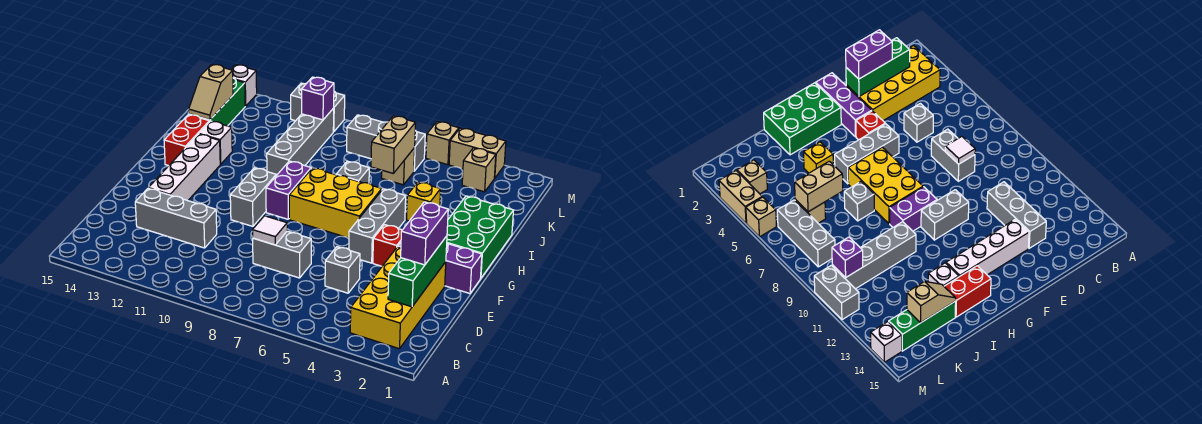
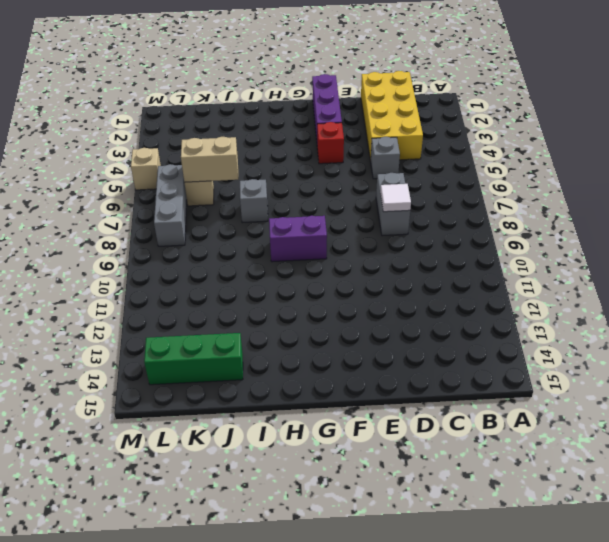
yellow brick C1:D4 level 1 -> yellow brick B2:E3 level 1
none -> grey brick D11:D13 level 1
none -> white brick E13:H13 level 1
none -> grey brick F5:H5 level 1
none -> grey brick F10:G10 level 1

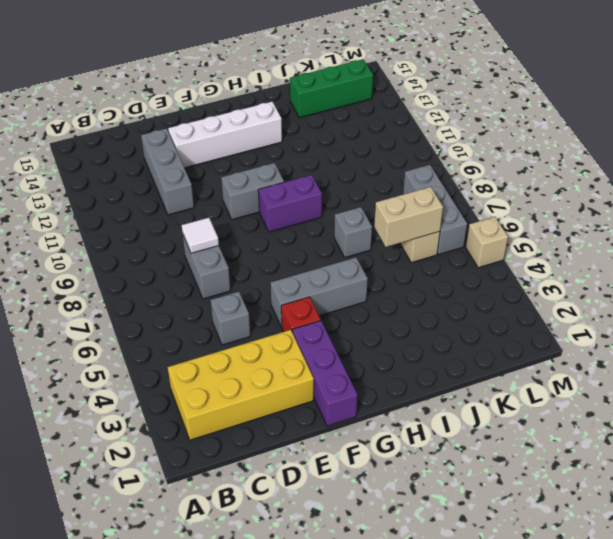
none -> green brick G1:I2 level 1
none -> yellow brick G6:H8 level 1
none -> red brick H14:I14 level 1
none -> yellow brick I4 level 1

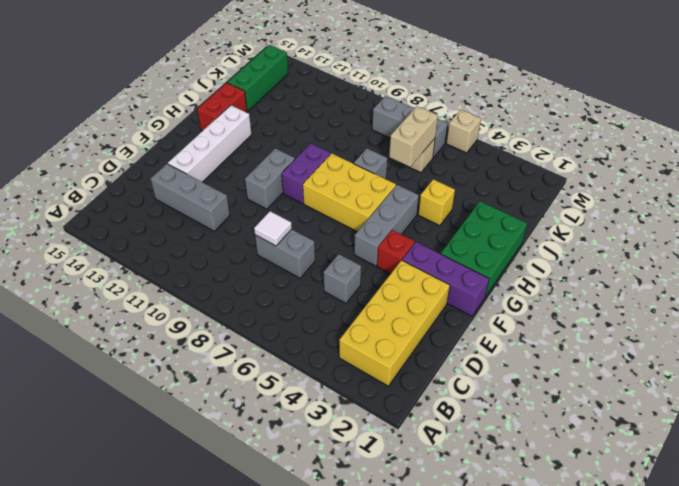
none -> grey brick I10:L10 level 1
none -> white brick I13 level 1
none -> tan brick L3 level 1
none -> tan brick M3:M4 level 1

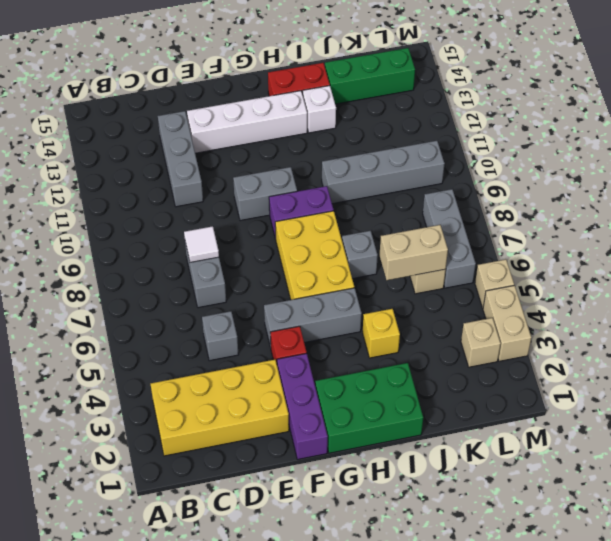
none -> grey brick M10:M11 level 1
none -> white brick M14 level 1
none -> green brick C2:E2 level 2
none -> tan slope J14:K14 level 2 top K

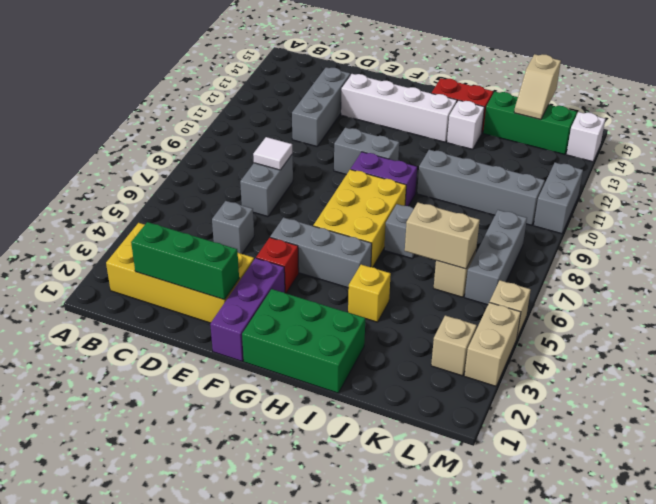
tan slope K14:K15 level 2 top 15 -> tan slope J14:K14 level 2 top K
none -> purple brick L10 level 2
none -> purple brick D2:E2 level 3

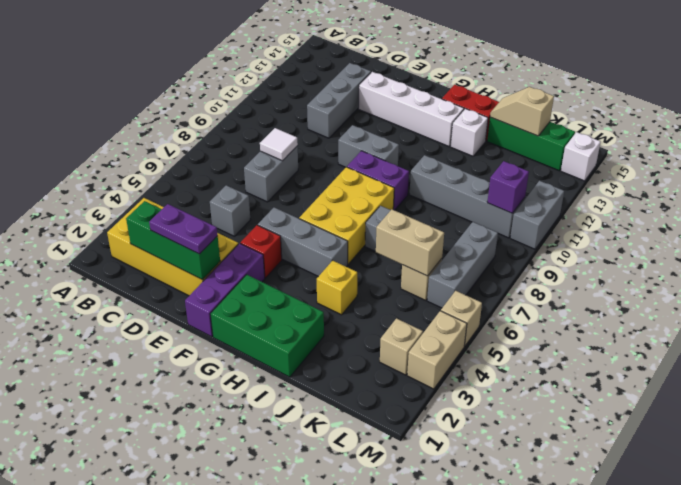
purple plate D2:E2 level 3 -> purple brick D2:E2 level 3

